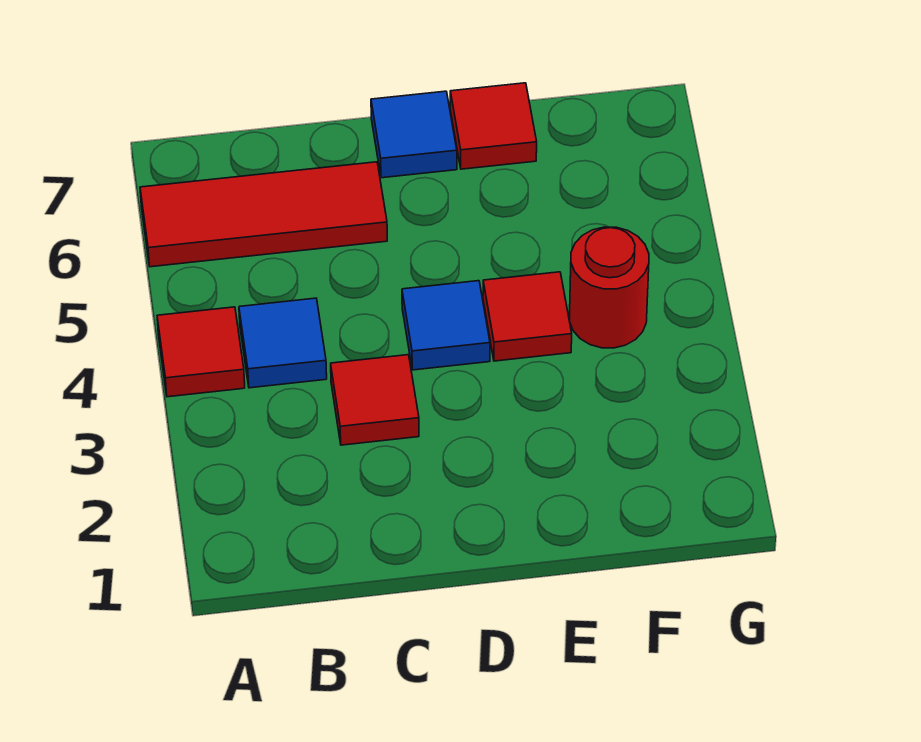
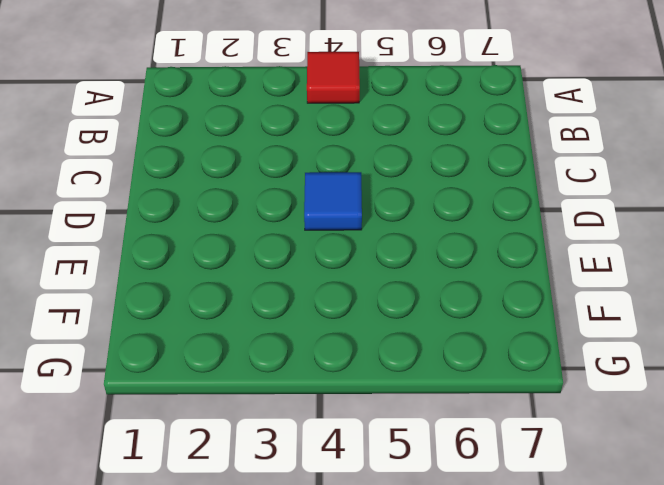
none -> red tile A6:C6 level 1
none -> blue tile B4 level 1

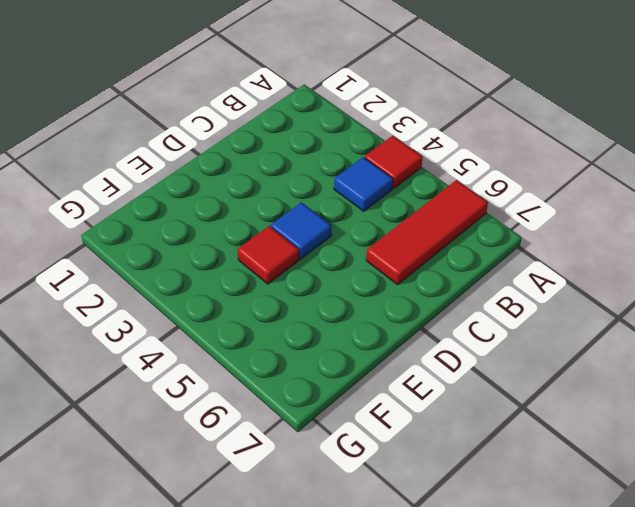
none -> red tile C3 level 1
none -> blue tile D7 level 1

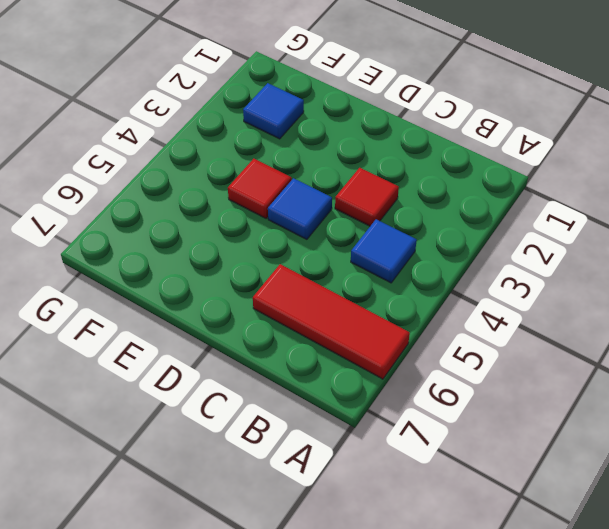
blue tile F2 level 1 -> blue tile D7 level 1
none -> red tile A4 level 1
none -> red tile E7 level 1

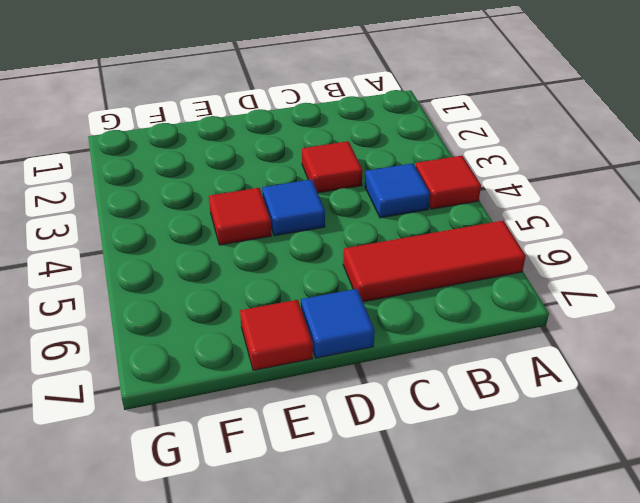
none -> red round brick F4 level 1

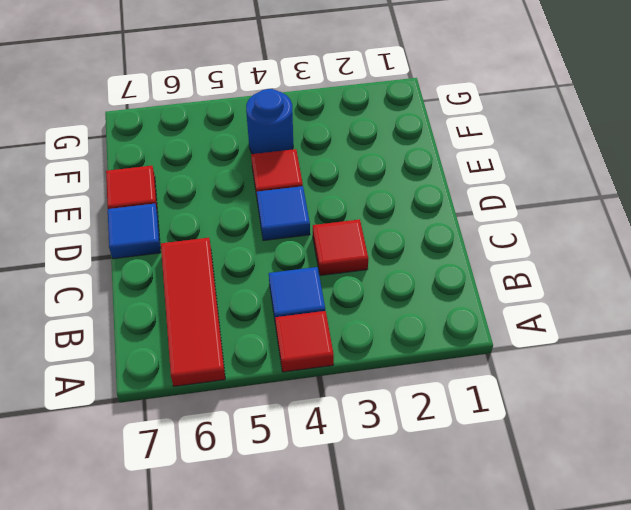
blue round brick F4 level 1 -> red round brick F4 level 1

